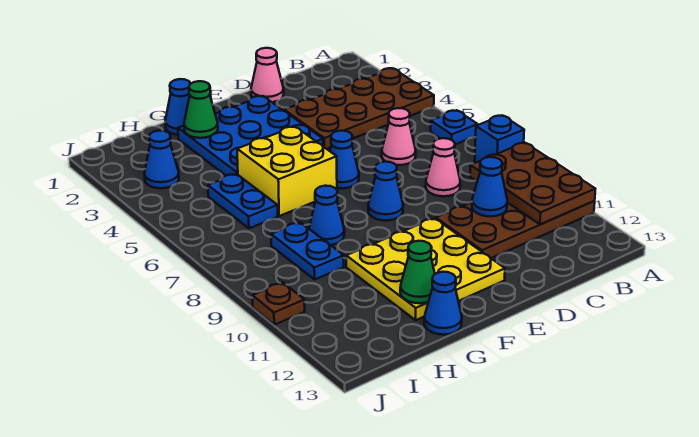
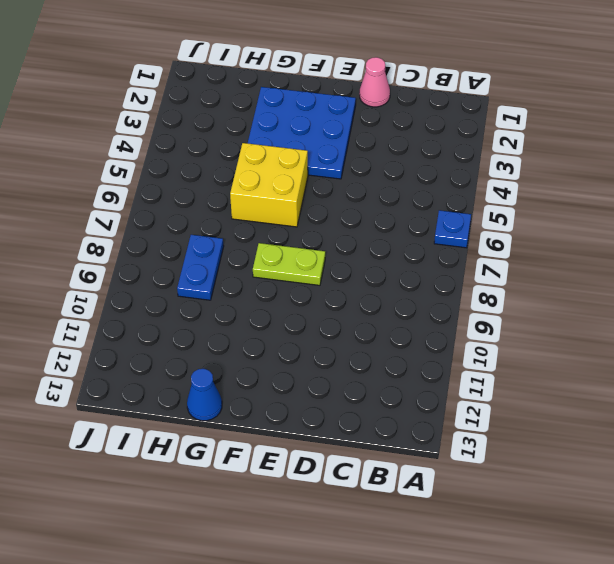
lime plate E8:F8 level 1 -> blue cone E8 level 1
none -> brown plate A3:D4 level 1
none -> blue brick A8 level 1
none -> brown plate A10:D11 level 1

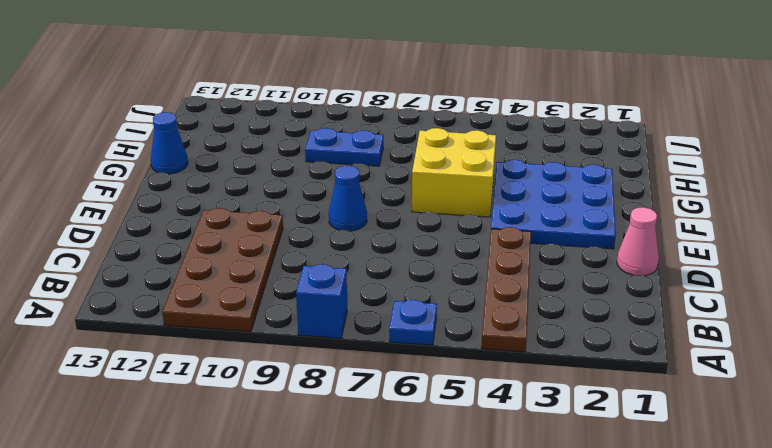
brown plate A4:D4 level 1 -> brown plate A3:D4 level 1
none -> pink cone C6 level 1
none -> pink cone C8 level 1
none -> blue cone E6 level 1

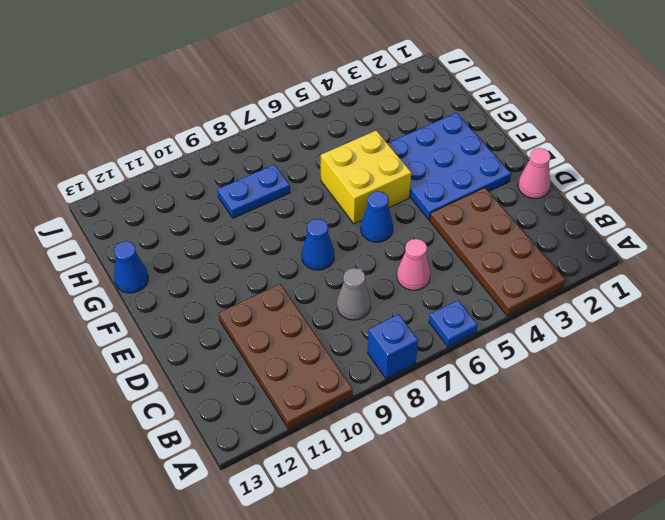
grey cone C8 level 1 -> pink cone C8 level 1
none -> yellow plate E10:G12 level 1
none -> blue cone G1 level 1
none -> blue cone G8 level 1

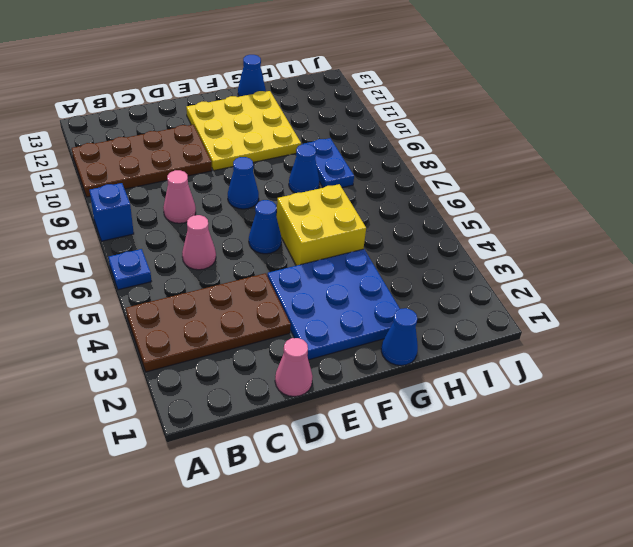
none -> blue plate H5:H6 level 1
none -> blue cone I3 level 1
none -> brown plate J10 level 1

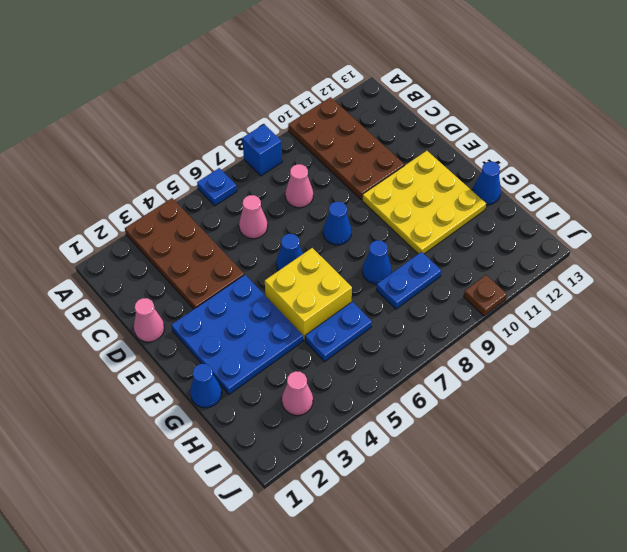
pink cone I3 level 1 -> blue cone I3 level 1
none -> brown plate A9:B11 level 2
none -> blue cone C10 level 2
none -> green cone G2 level 2

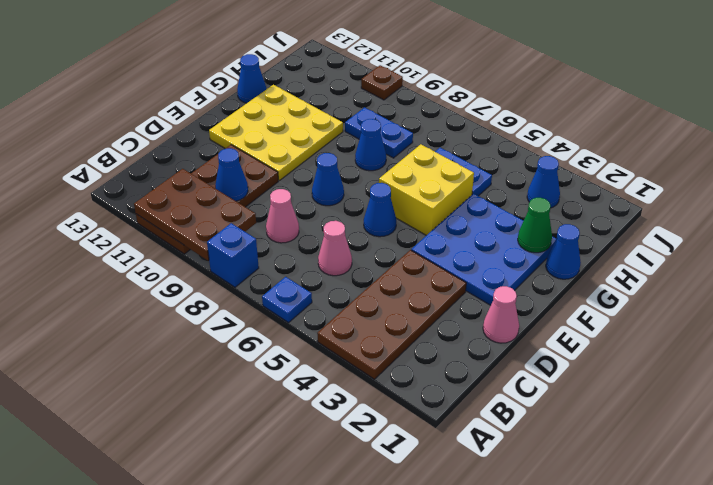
none -> green cone G12 level 2

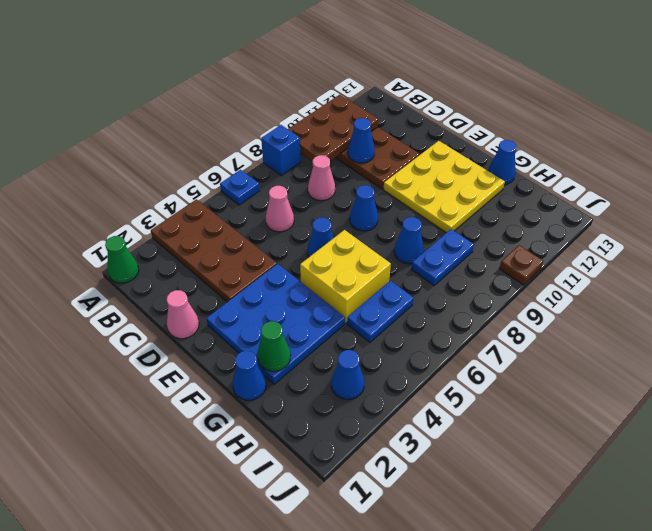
green cone A1 level 1 -> green cone G12 level 2

